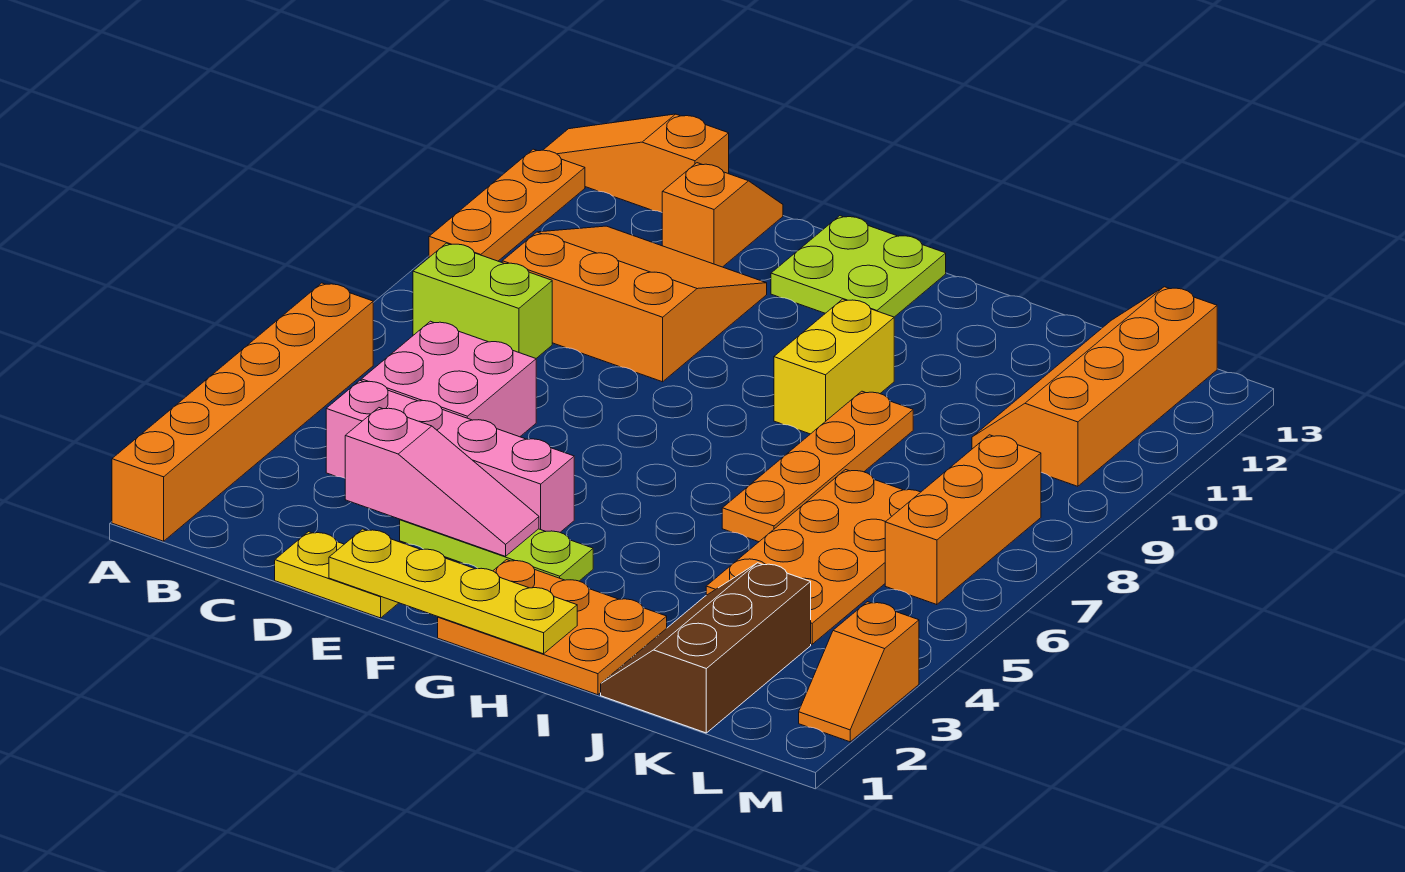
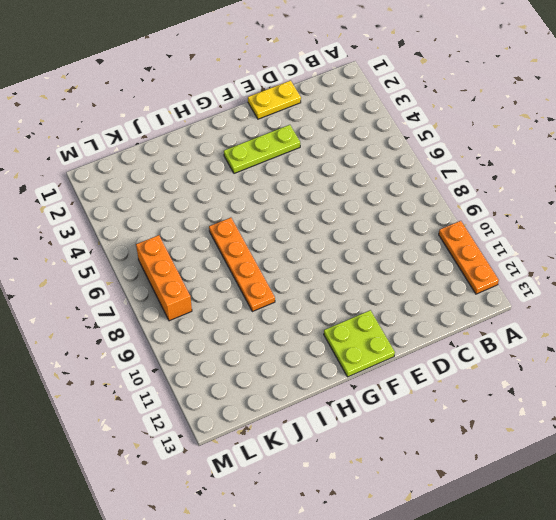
none -> orange brick A1:A6 level 1
none -> orange slope A13:C13 level 1 top C
none -> lime brick B8:C8 level 1

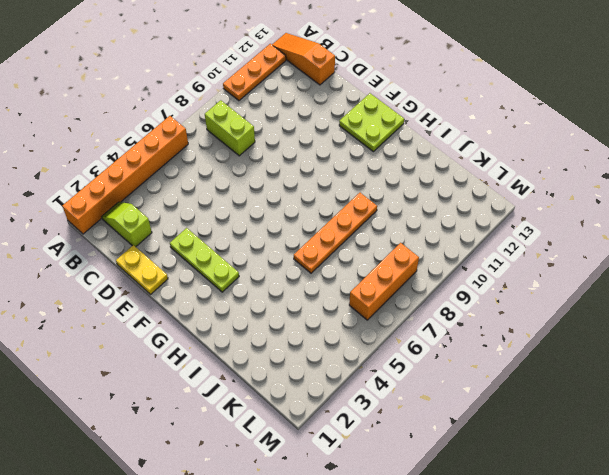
lime slope B2:C2 level 1 top C -> none
none -> pink brick C4:F4 level 1
none -> pink brick C5:D6 level 1
none -> orange slope C9:E11 level 1 top 9

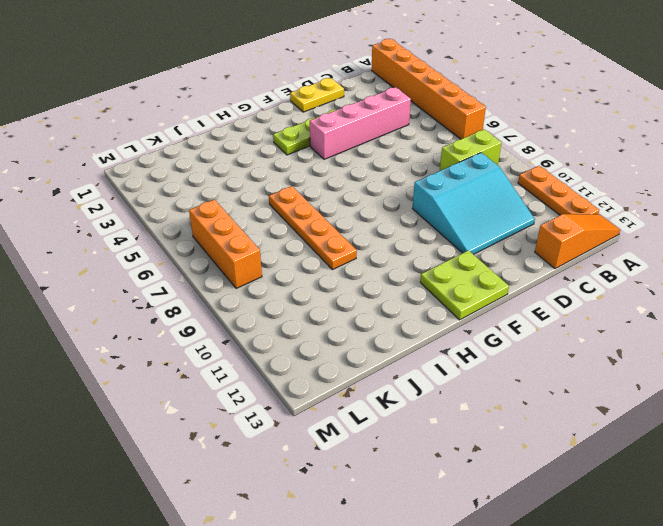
cyan slope C9:E11 level 1 top 9 -> orange slope C9:E11 level 1 top 9
none -> pink brick C5:D6 level 1
none -> orange slope D12:D13 level 1 top 12
none -> orange plate G1:I2 level 1

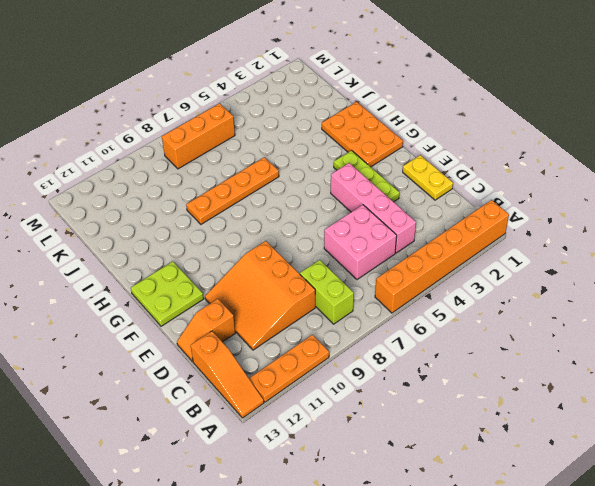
none -> yellow brick H9:H10 level 1
none -> brown slope J1:K3 level 1 top K
none -> orange plate J4:K7 level 1

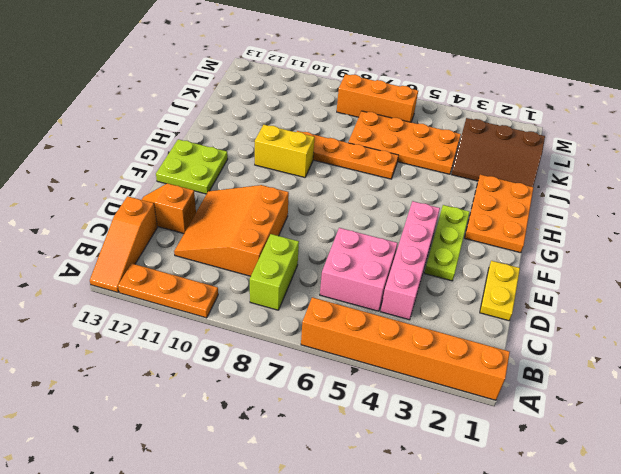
none -> orange slope K10:L13 level 1 top L
none -> orange slope M2:M3 level 1 top 3
none -> pink slope D3:F3 level 2 top D

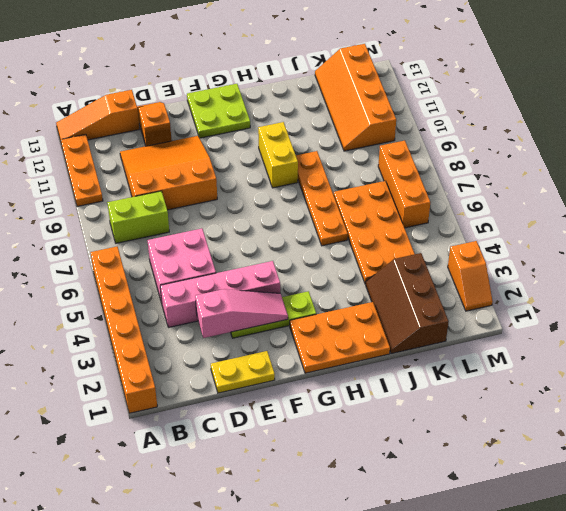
none -> yellow plate E1:H1 level 2

